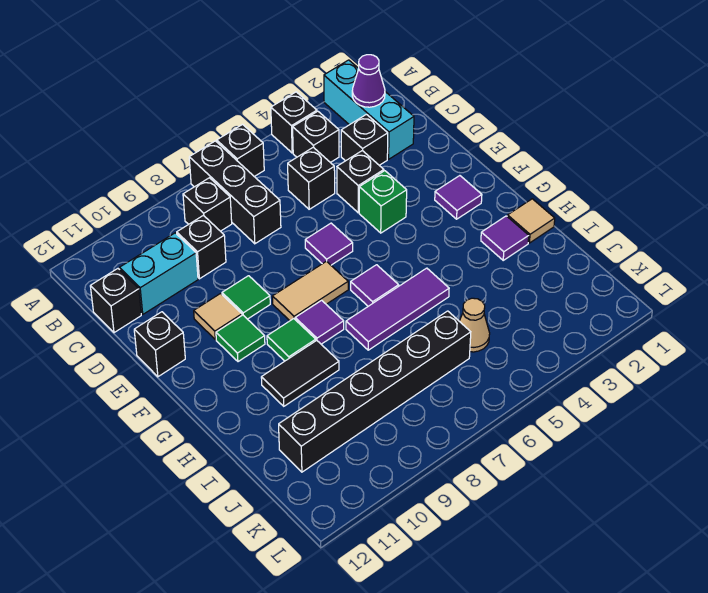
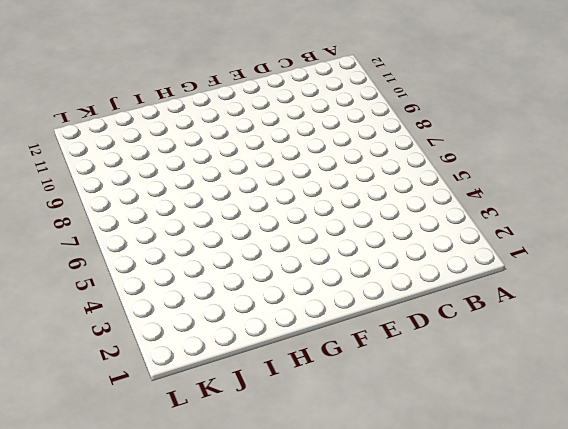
none -> cyan brick A2:C2 level 1
none -> black brick A4 level 1
none -> black brick A6 level 1
none -> black brick A7:C7 level 1

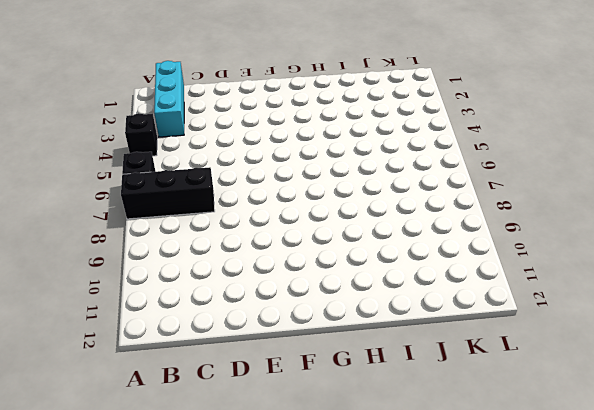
cyan brick B1:B3 level 1 -> cyan brick A2:C2 level 1
none -> black brick B4 level 1
none -> black brick B8 level 1
none -> black brick C3 level 1
none -> black brick C5 level 1

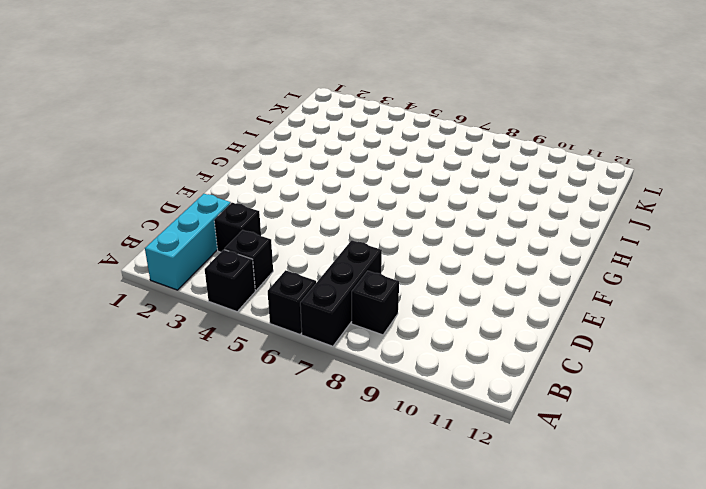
none -> black brick C5 level 1
none -> black brick C9 level 1
none -> cyan brick C10:C11 level 1
none -> black brick C12 level 1

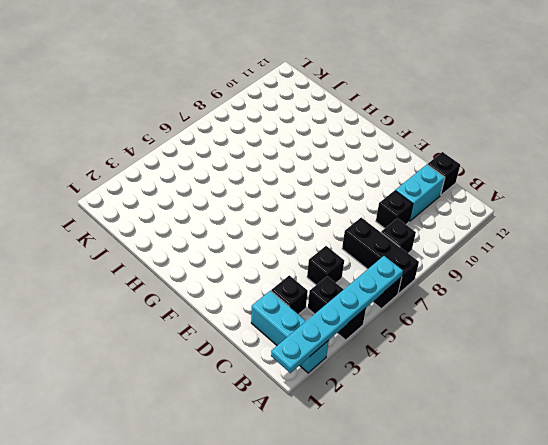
cyan plate A1:A6 level 2 -> none
none -> black brick D4 level 1
none -> green brick E4 level 1
none -> purple tile E6 level 1
none -> green tile E9 level 1

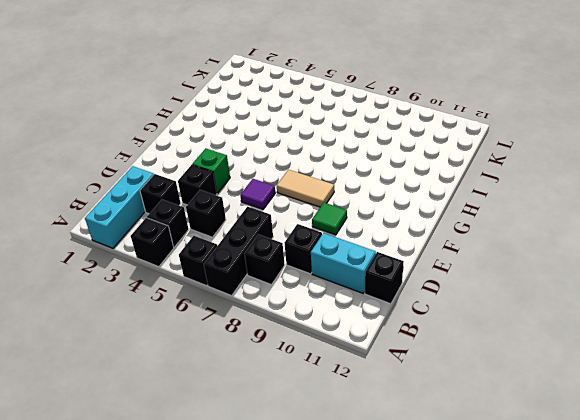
none -> tan tile E10 level 1
none -> black brick E12 level 1
none -> purple tile F2 level 1
none -> green tile F10 level 1

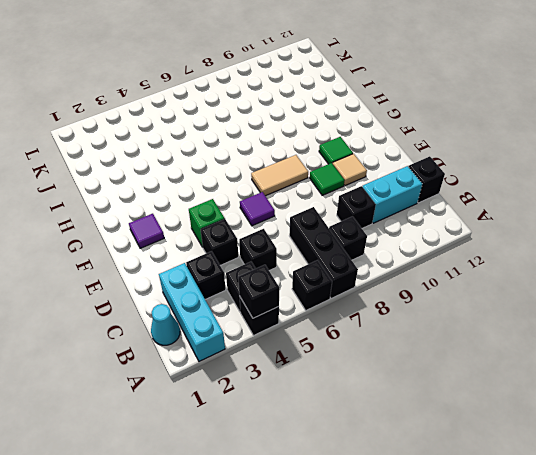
black brick A4 level 2 -> black brick E12 level 1
cyan cone B1 level 1 -> none
none -> purple tile G6 level 1
none -> purple tile G8 level 1
none -> green tile G9 level 1
none -> tan tile H1 level 1

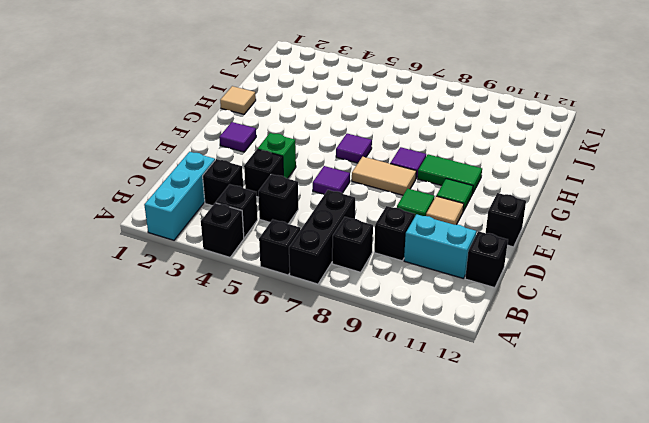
green tile G9:G10 level 1 -> green tile G9 level 1
none -> purple tile H2 level 1
none -> purple tile H5:H7 level 1
none -> black tile H9:H10 level 1
none -> tan cone J5 level 1

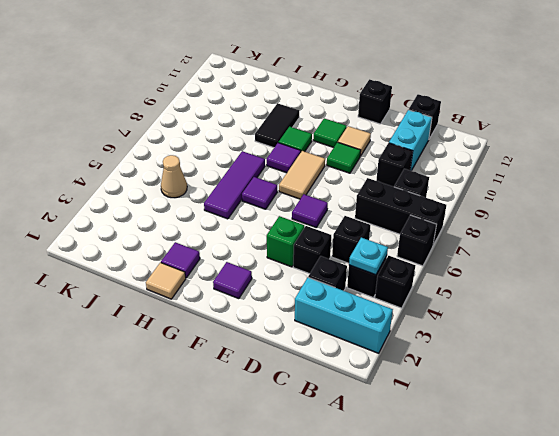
cyan plate B4 level 2 -> none
none -> black brick J6:J11 level 1
none -> purple cone B2 level 2

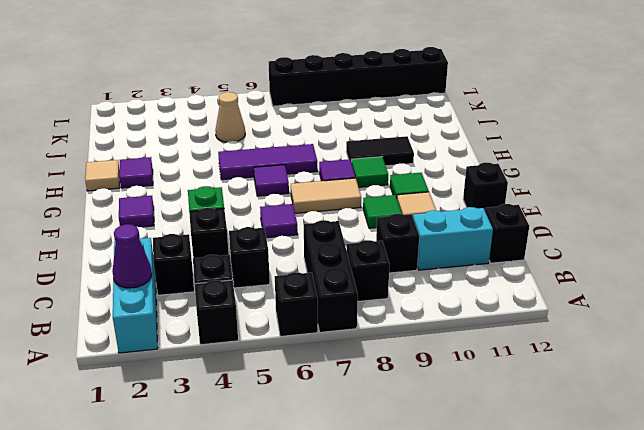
black brick L7:L12 level 1 -> black brick J6:J11 level 1

